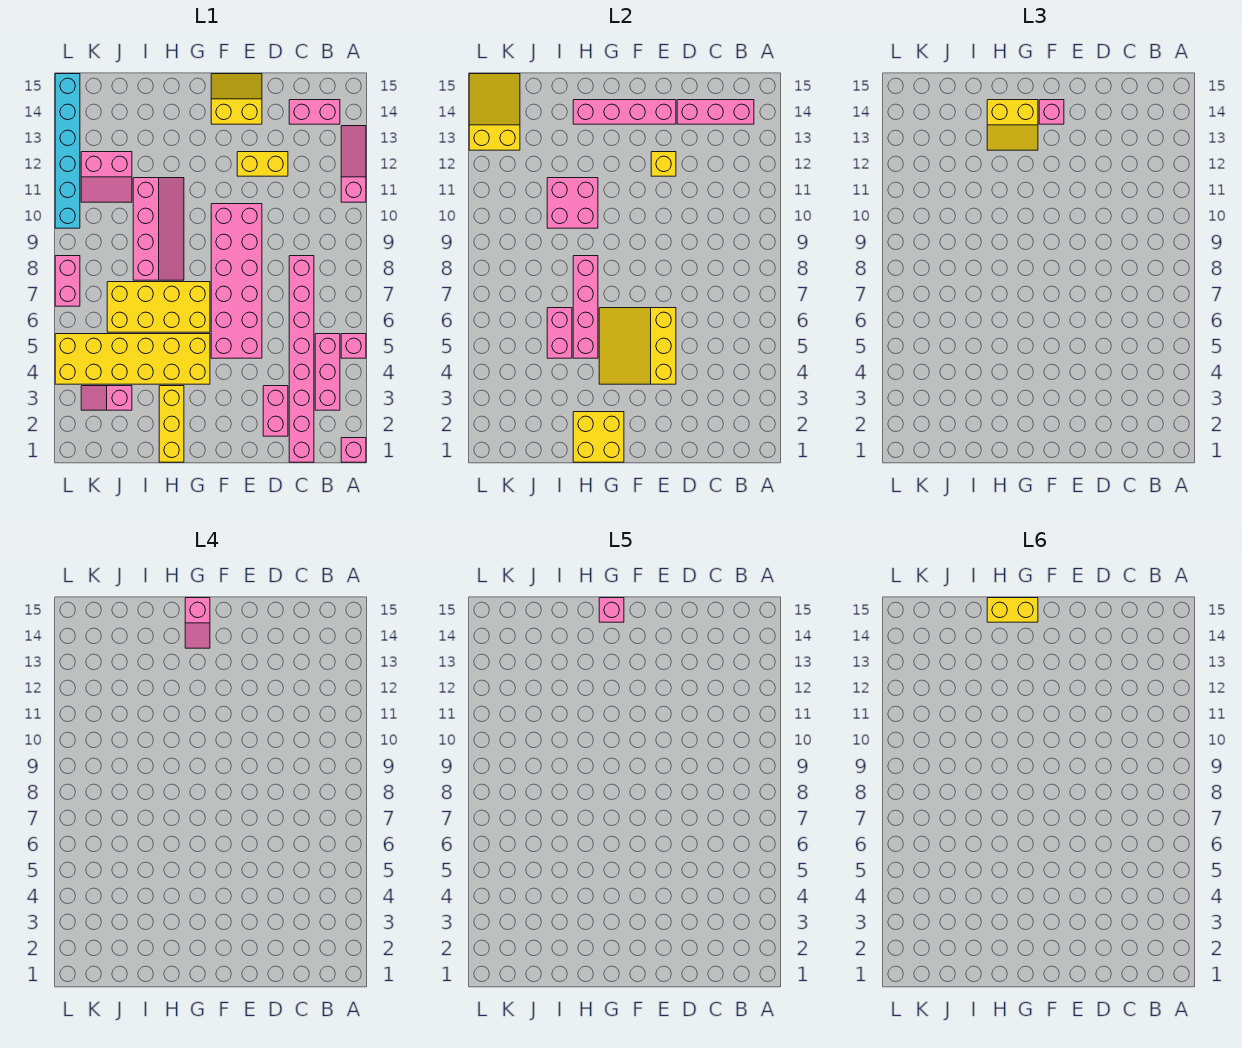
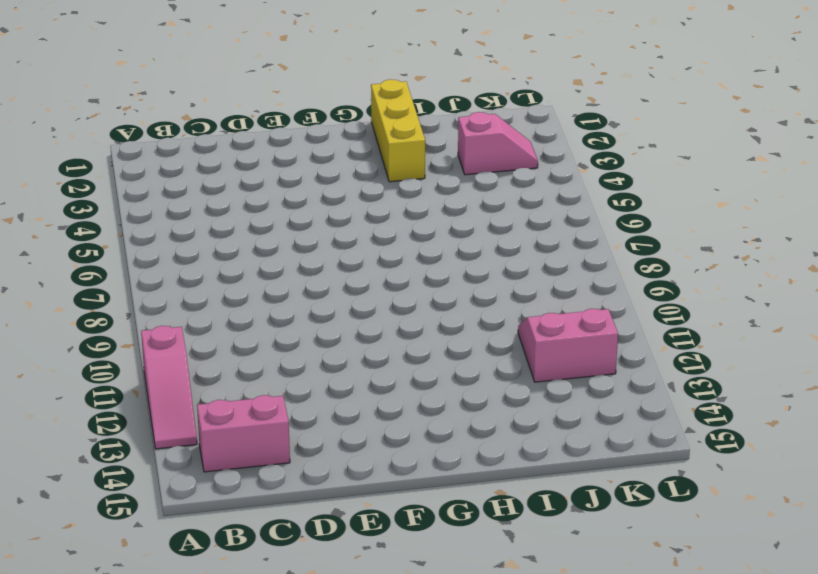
none -> pink brick A1 level 1
none -> pink brick A5 level 1
none -> pink brick B3:B5 level 1
none -> pink brick C1:C8 level 1

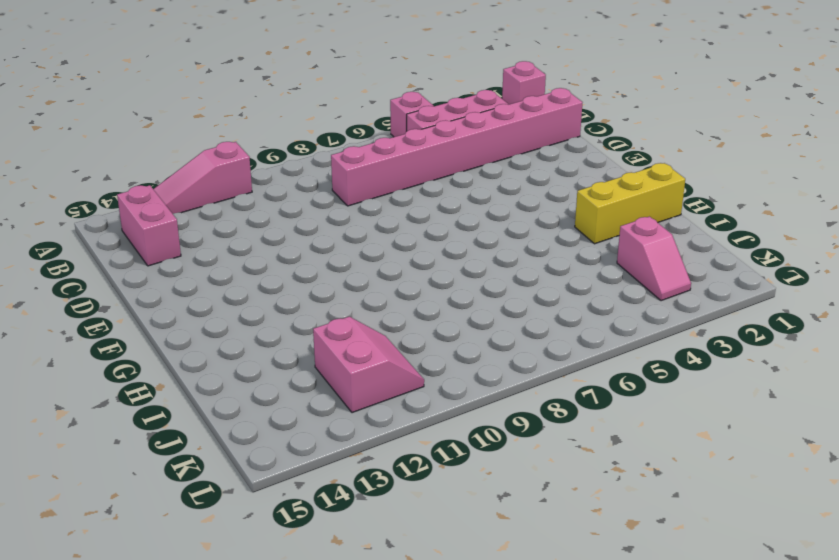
none -> pink brick D2:D3 level 1
none -> yellow brick D12:E12 level 1
none -> pink brick E5:F10 level 1
none -> yellow slope E14:F15 level 1 top 14

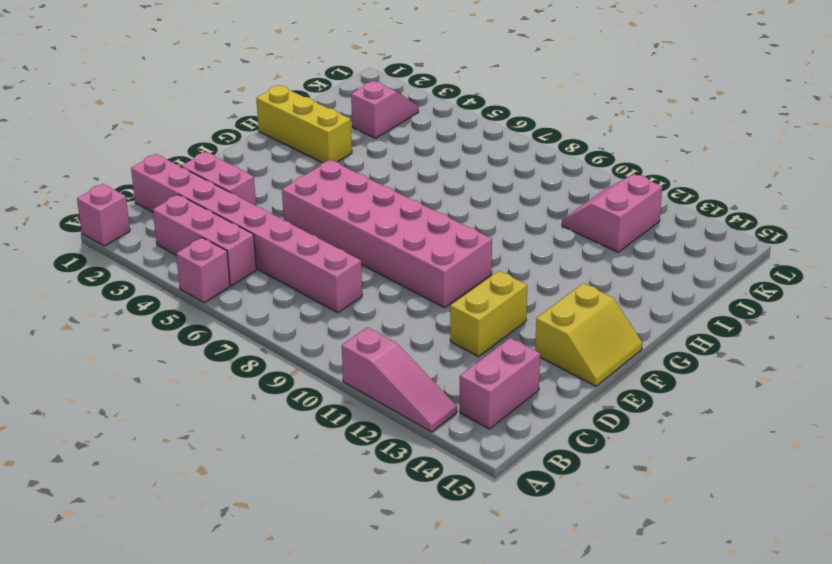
none -> yellow brick G4:L5 level 1
none -> yellow brick G6:J7 level 1
none -> pink slope H8:I11 level 1 top I
none -> pink brick L7:L8 level 1

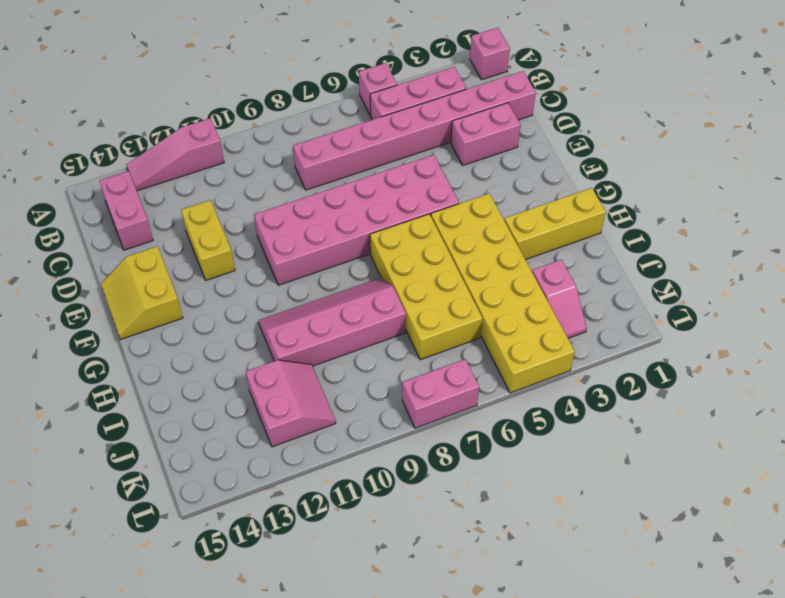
none -> cyan brick L10:L15 level 1
none -> pink brick B14:D14 level 2
none -> yellow slope E4:G6 level 2 top E
none -> yellow brick E12 level 2

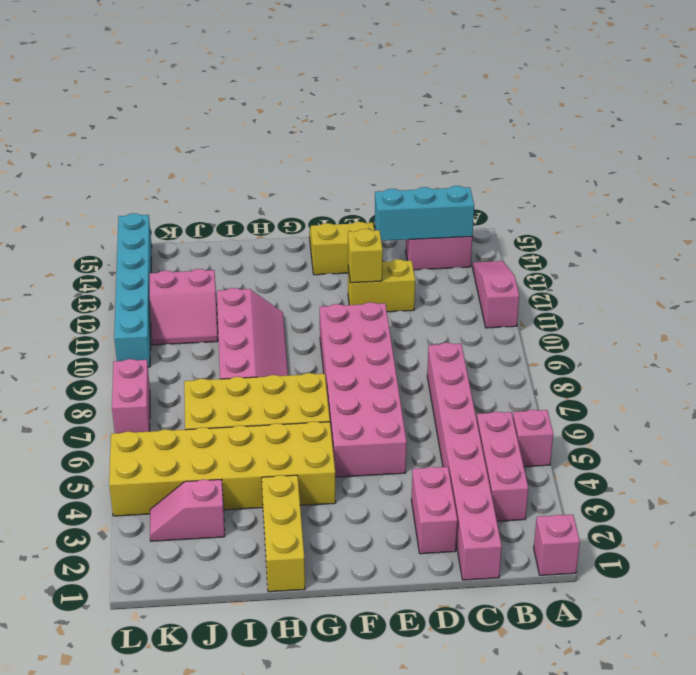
cyan brick B14:D14 level 2 -> pink brick B14:D14 level 2
none -> yellow slope E4:G6 level 2 top E
none -> pink brick E14:H14 level 2
none -> yellow brick G1:H2 level 2
none -> pink brick H5:H8 level 2

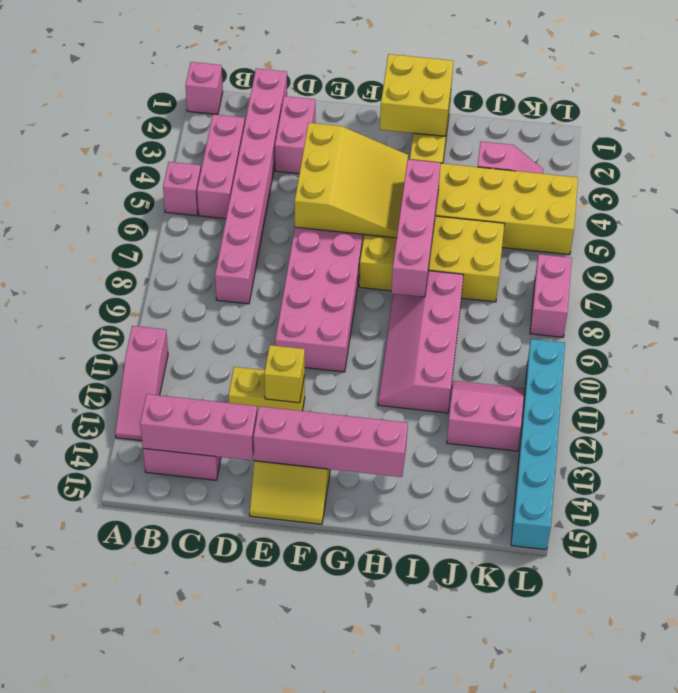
none -> pink brick H10:I11 level 2
none -> pink brick I5:I6 level 2
none -> yellow slope K13:L15 level 2 top 13
none -> pink brick F14 level 3

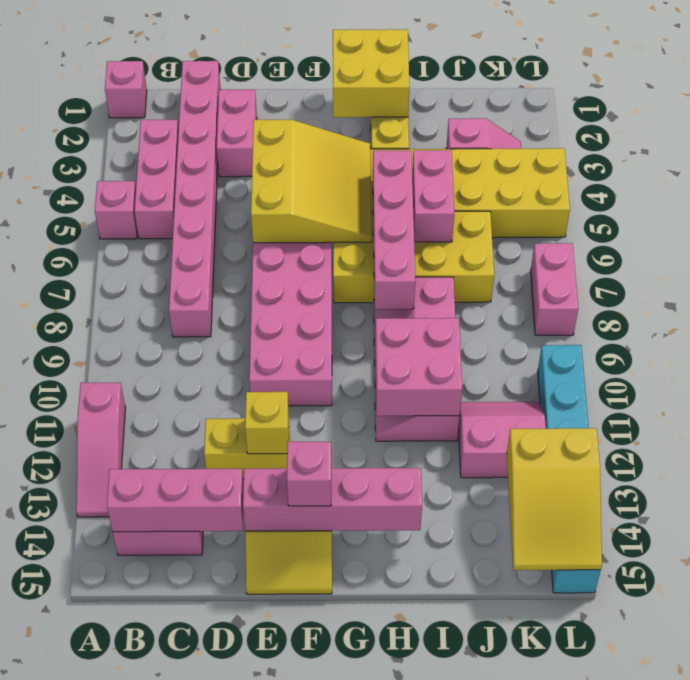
none -> yellow slope G13:H14 level 3 top 14
none -> pink slope G14:G15 level 4 top 15
none -> pink brick G15 level 5
none -> yellow brick G15:H15 level 6

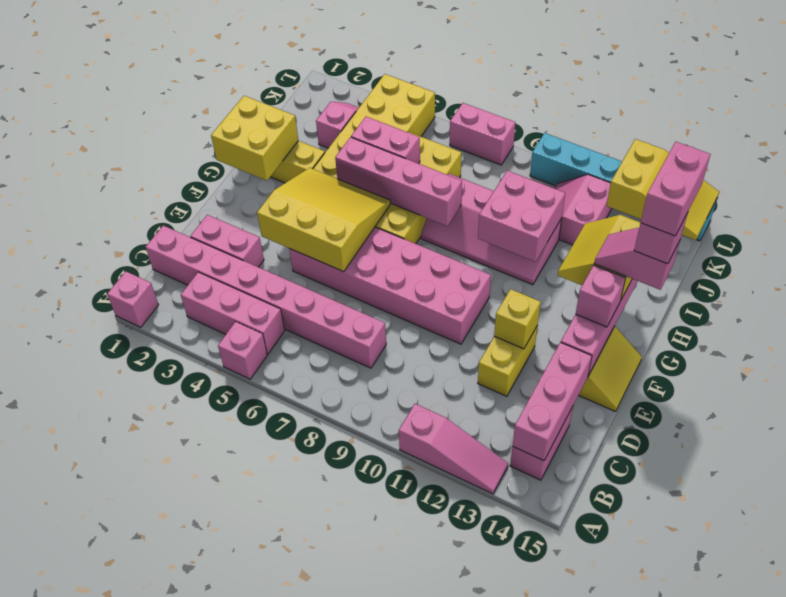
pink brick G15:H15 level 6 -> yellow brick G15:H15 level 6

